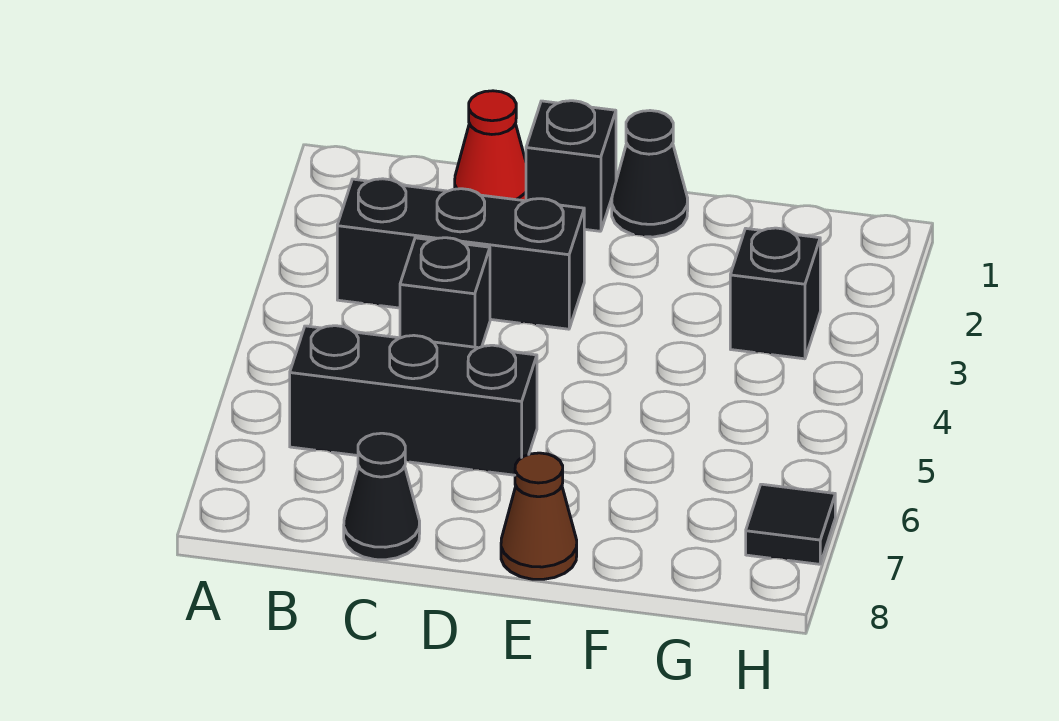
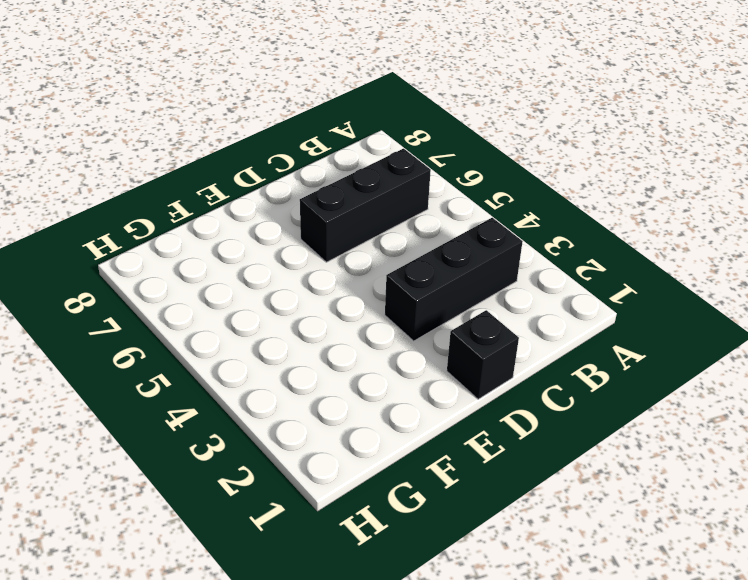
none -> red cone C1 level 1
none -> black brick C4 level 1

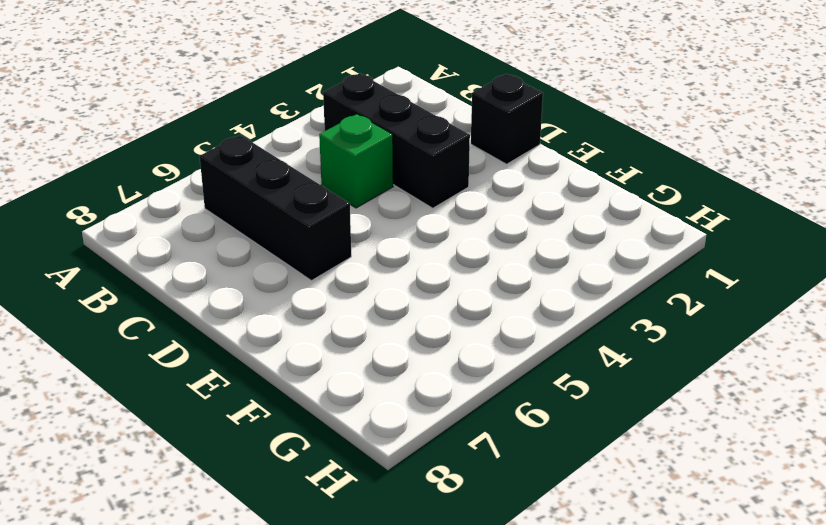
green brick C4 level 1 -> black brick C4 level 1
none -> red cone C1 level 1
none -> black cone C8 level 1

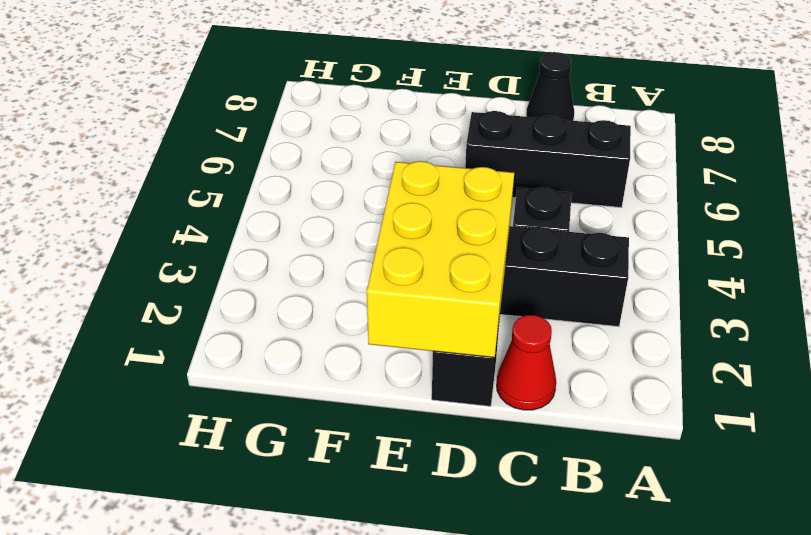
yellow brick D1:E3 level 2 -> none
none -> black cone E1 level 1
none -> brown cone E8 level 1

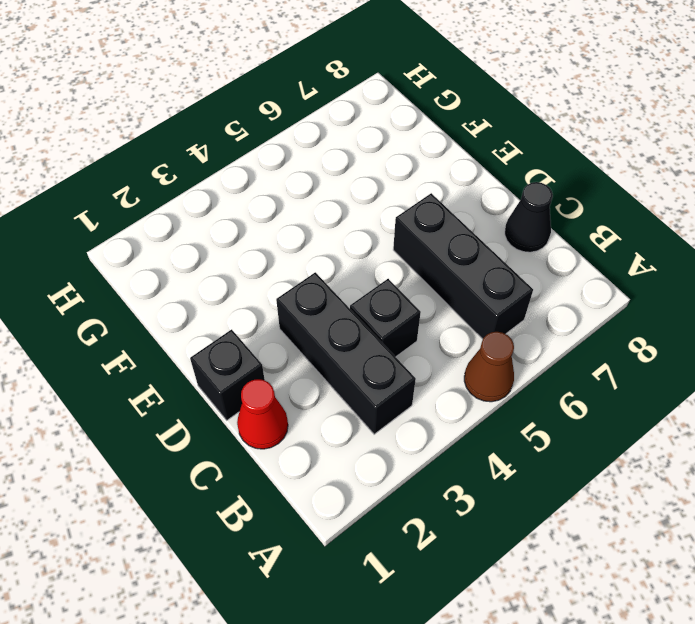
brown cone A5 level 1 -> brown cone E8 level 1
none -> black cone E1 level 1
none -> black brick G3 level 1

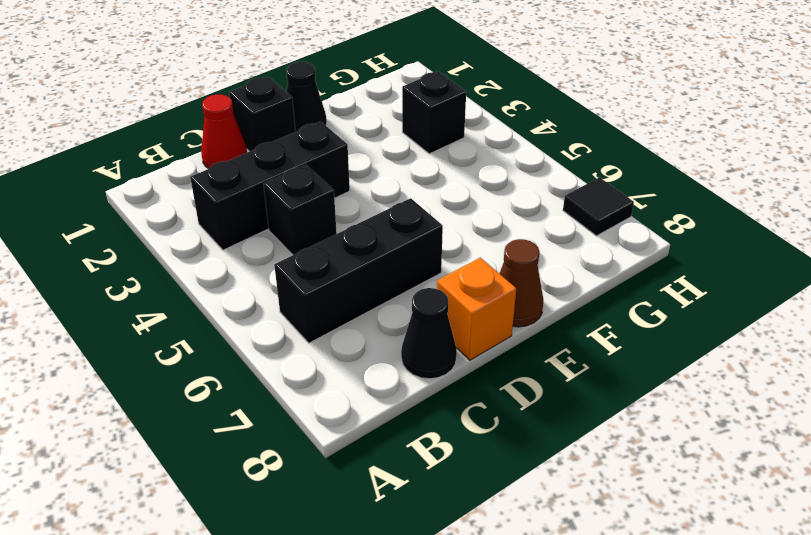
orange brick D8 level 1 -> none

